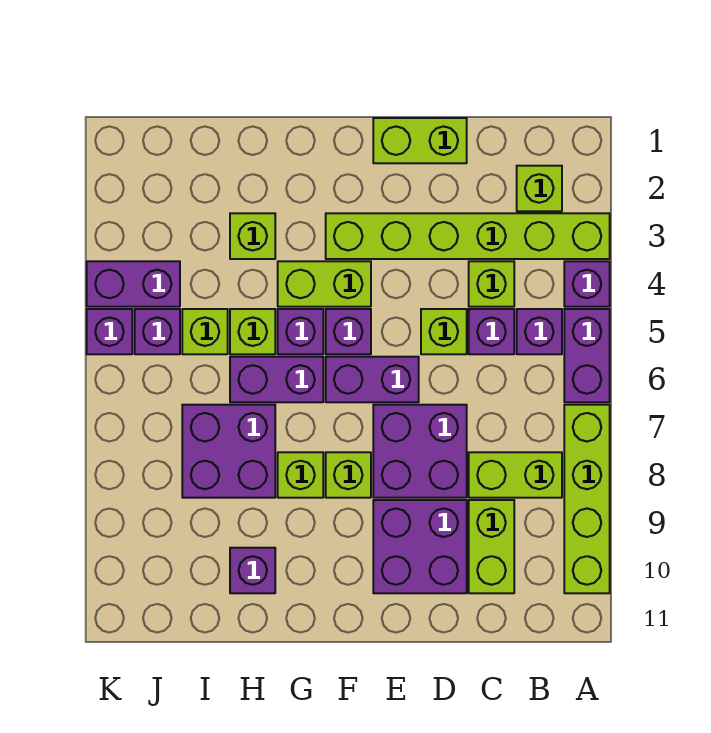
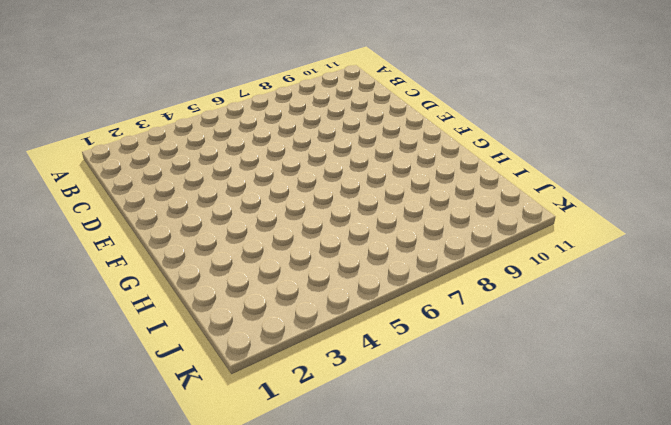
none -> lime brick A3:F3 level 1
none -> purple brick A4 level 1
none -> purple brick A5:A6 level 1

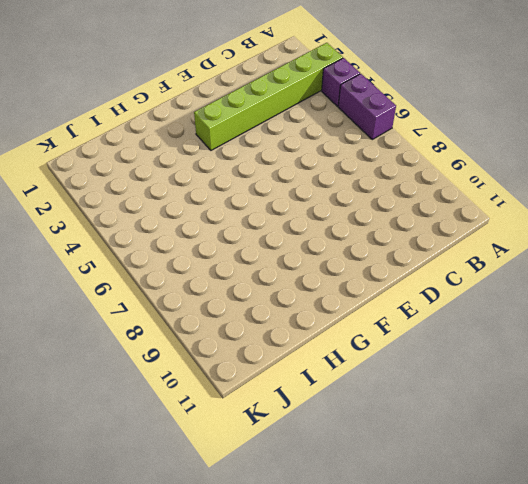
none -> lime brick A7:A10 level 1
none -> lime brick B2 level 1
none -> purple brick B5 level 1

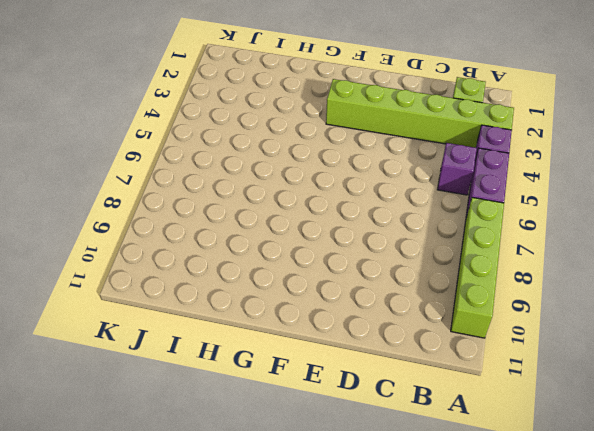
none -> lime brick B8:C8 level 1
none -> lime brick C4 level 1
none -> purple brick C5 level 1

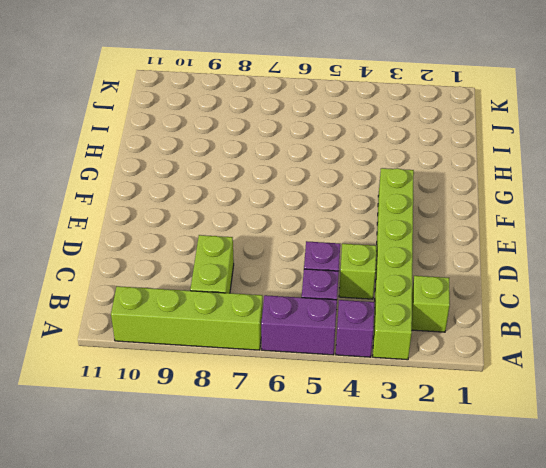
none -> lime brick C9:C10 level 1
none -> lime brick D1:E1 level 1
none -> lime brick D5 level 1

